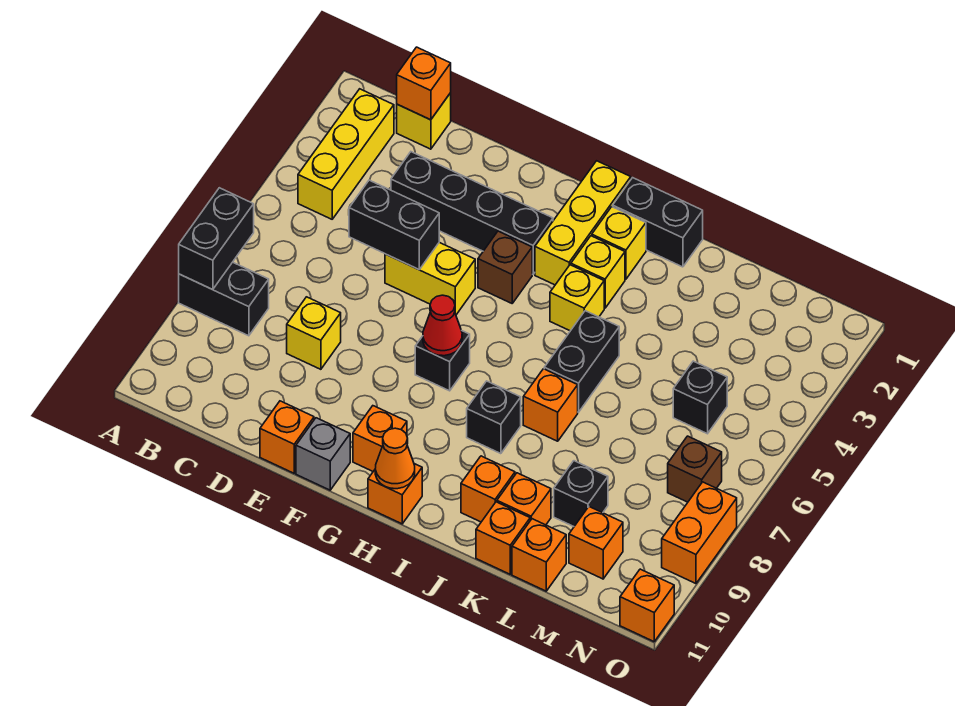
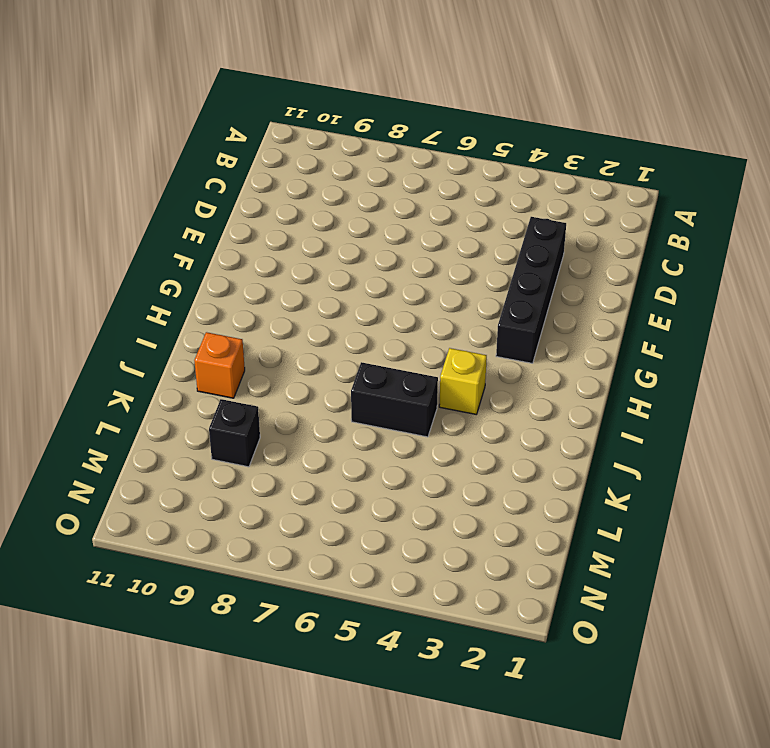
none -> black brick A8:B8 level 1
none -> yellow brick B2:B4 level 1
none -> yellow brick C1 level 1
none -> yellow brick D8 level 1

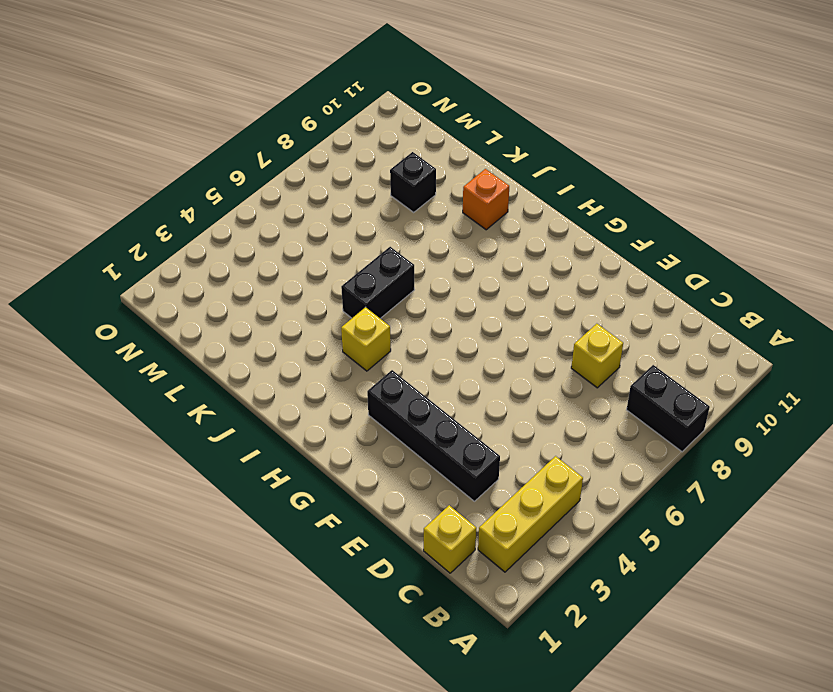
none -> yellow brick E5:F5 level 1
none -> orange brick E11 level 1
none -> grey brick F11 level 1
none -> brown brick G4 level 1

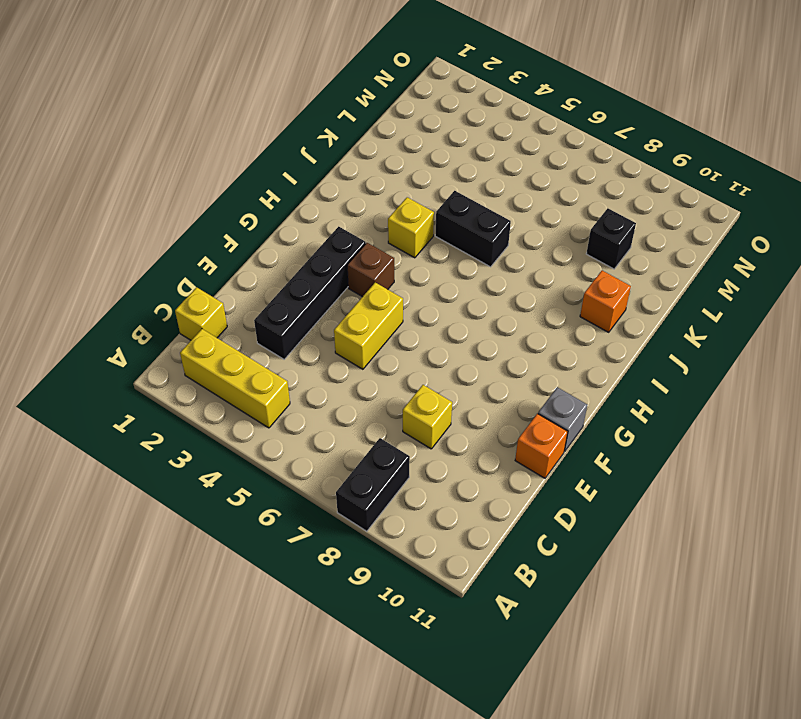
none -> black brick G7 level 1
none -> orange brick G10 level 1
none -> yellow brick H1:H3 level 1
none -> orange brick H11 level 1

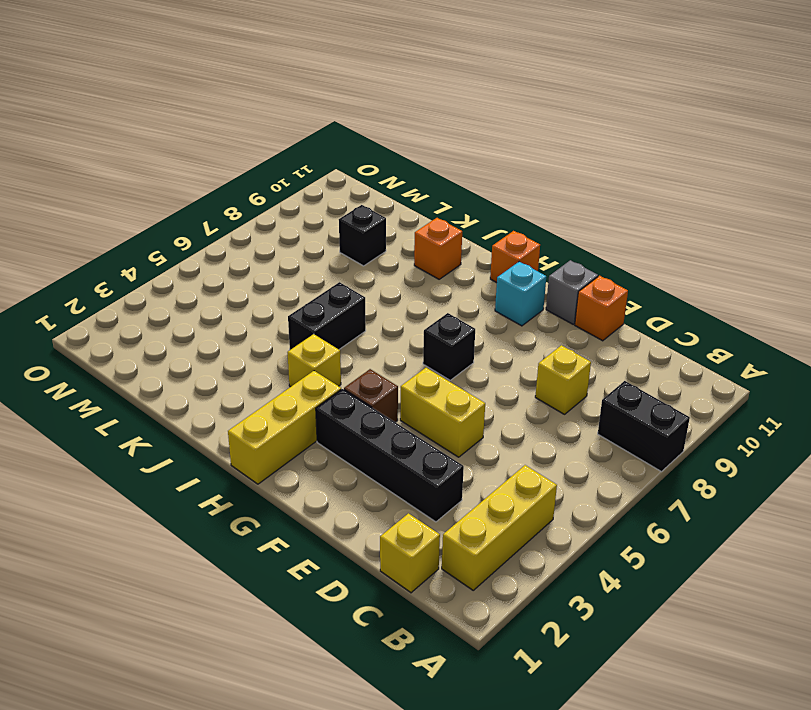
cyan brick G10 level 1 -> orange brick G10 level 1
none -> black brick I1:J1 level 1
none -> yellow brick I2 level 1
none -> yellow brick I3 level 1
none -> black brick I8 level 1

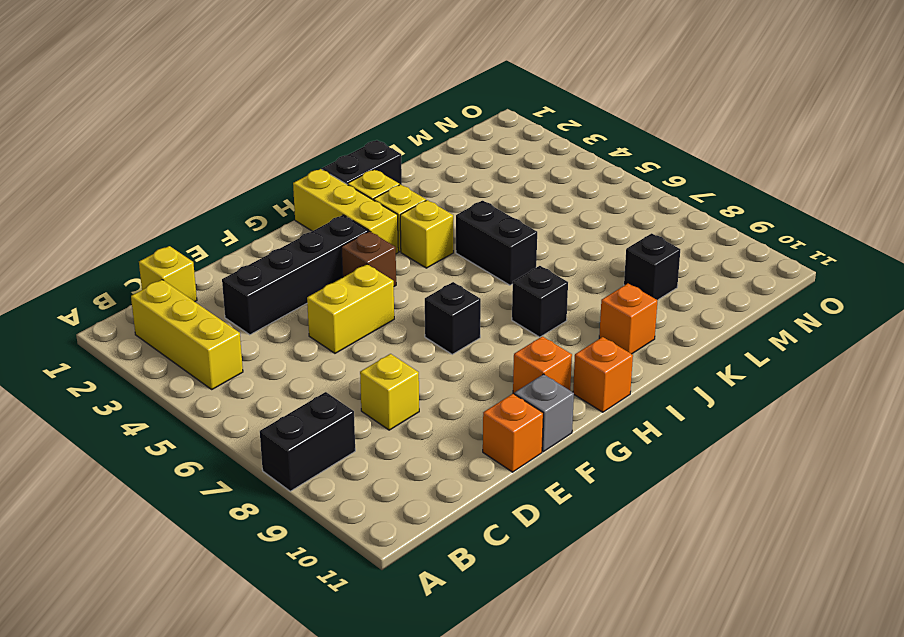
none -> orange brick J7 level 1
none -> orange brick K10 level 1
none -> orange brick K11 level 1
none -> orange brick L11 level 1

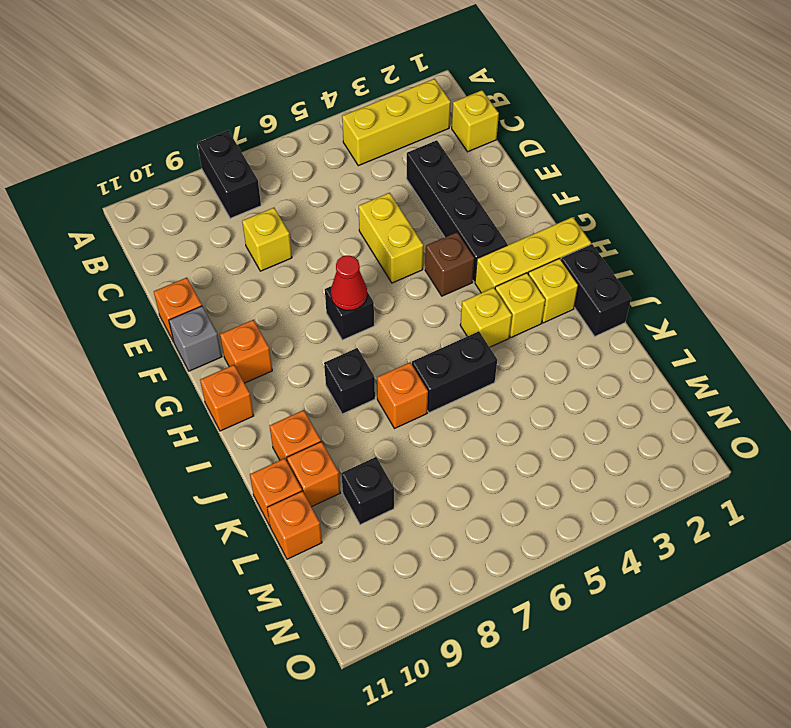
none -> black brick M5 level 1
none -> orange brick M10 level 1
none -> brown brick N7 level 1
none -> orange brick O8:O9 level 1

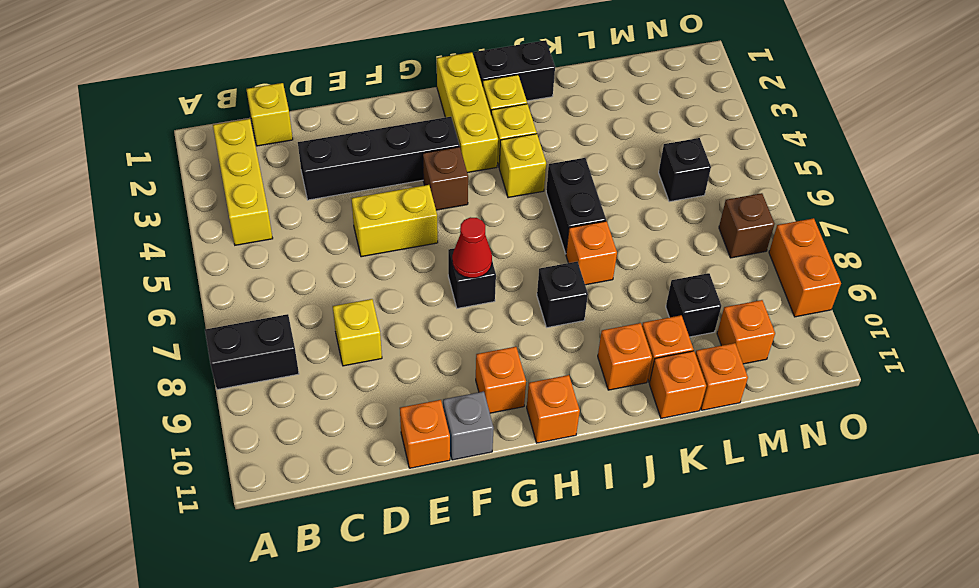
none -> orange brick O11 level 1
none -> black brick A7:A8 level 2
none -> orange brick C1 level 2
none -> black brick D5:E5 level 2

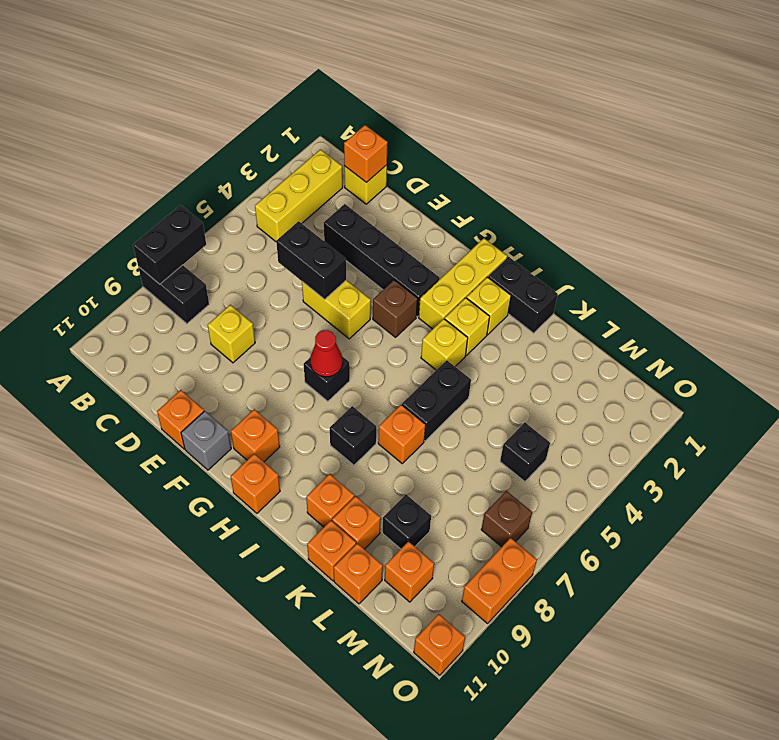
none -> orange cone H11 level 2

